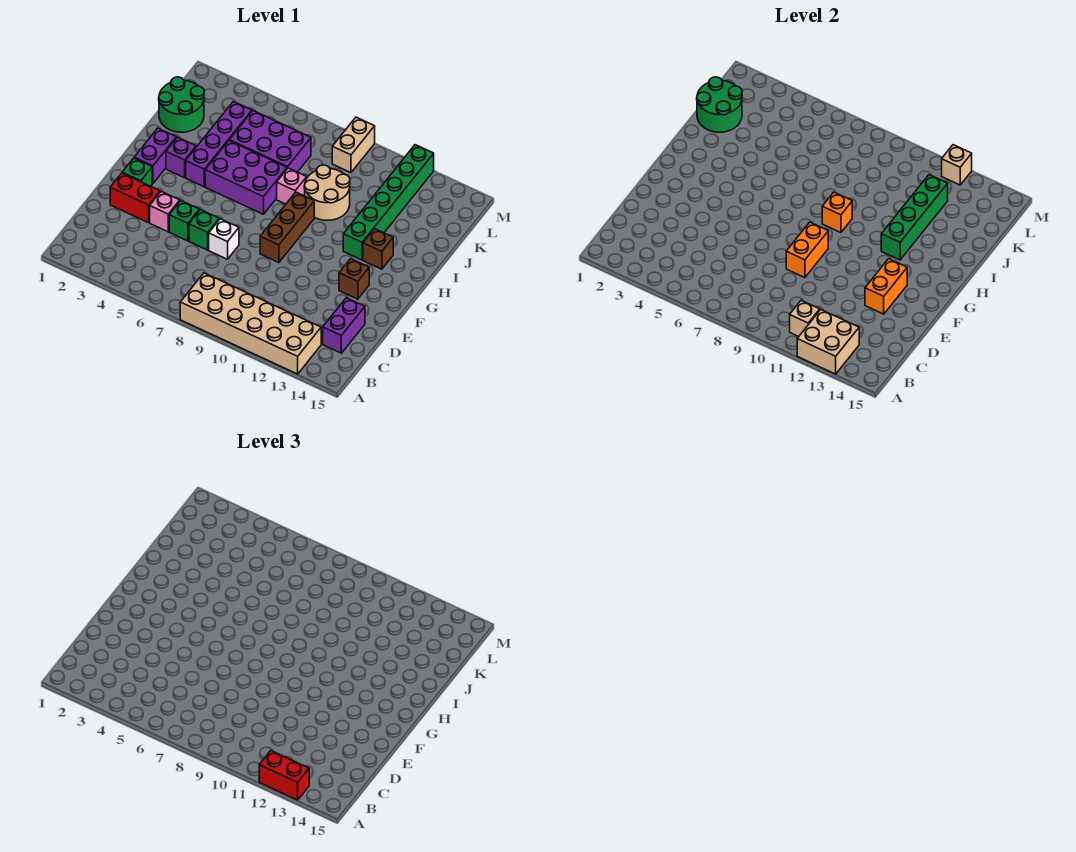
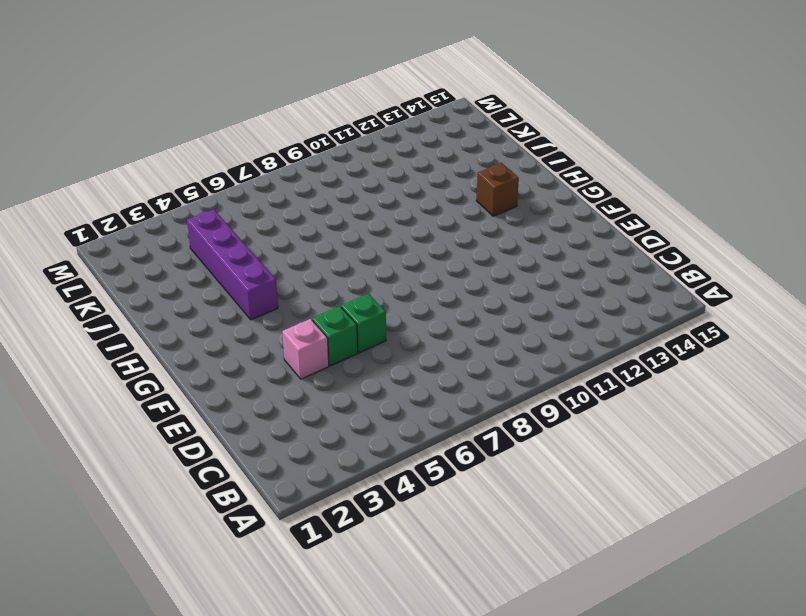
none -> tan brick A8:B13 level 1
none -> purple brick C14:D14 level 1
none -> red brick E2:E3 level 1
none -> white brick E7 level 1

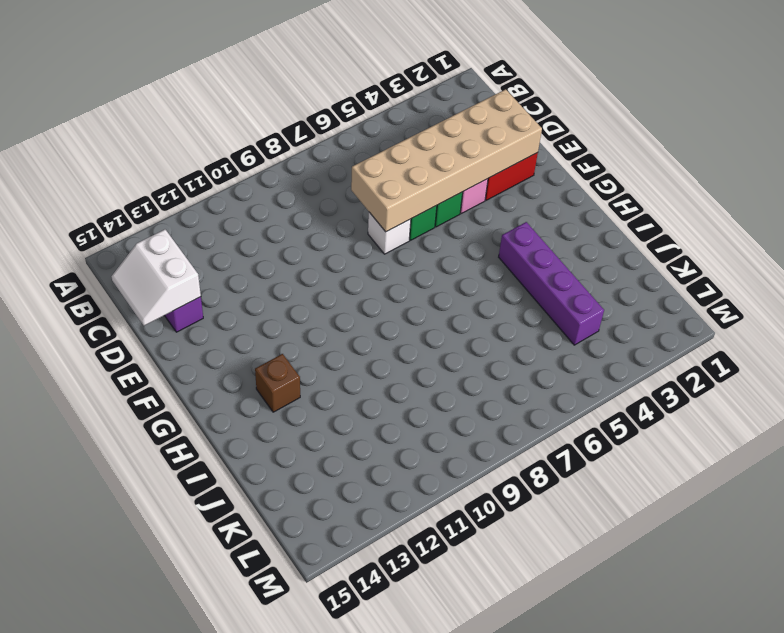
white slope C14:D15 level 2 top 14 -> none
tan brick D2:E7 level 2 -> tan brick A8:B13 level 1
none -> green brick F2 level 1
none -> brown brick F9:H9 level 1
none -> brown brick F13 level 1
none -> purple brick G2:H2 level 1

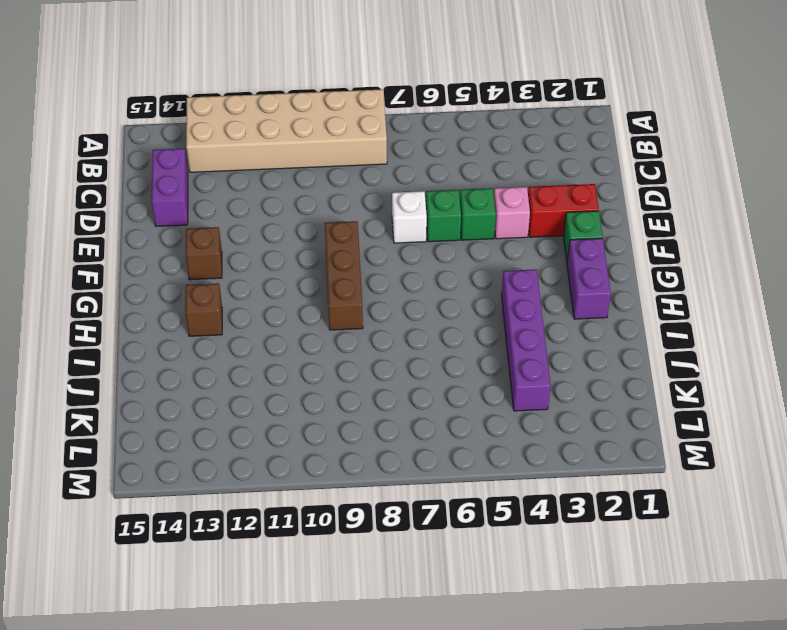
none -> purple brick H3 level 1
none -> purple brick H5:I7 level 1
none -> green brick H12:M12 level 1
none -> pink brick I8 level 1

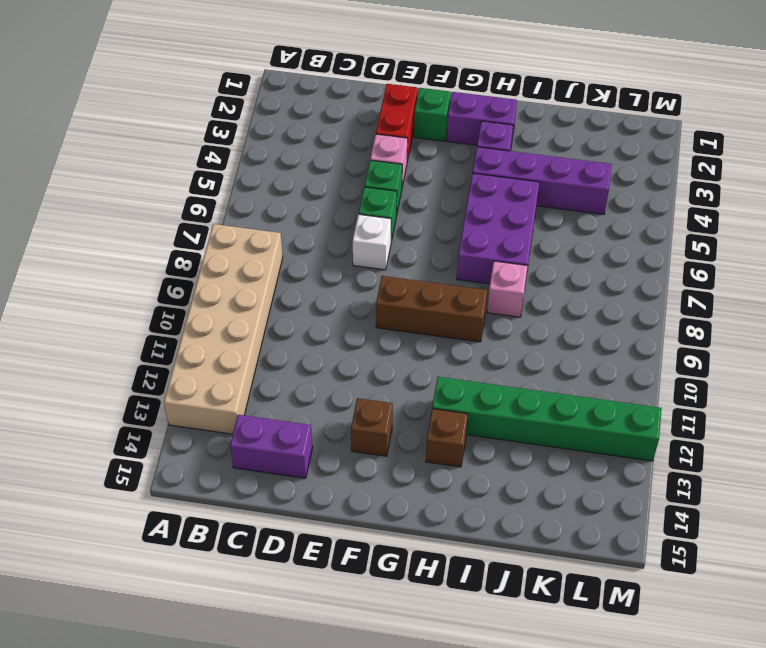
none -> tan round brick I9:J10 level 1
none -> green round brick J1:K2 level 1
none -> purple brick J5:K7 level 1
none -> tan brick L9:M9 level 1

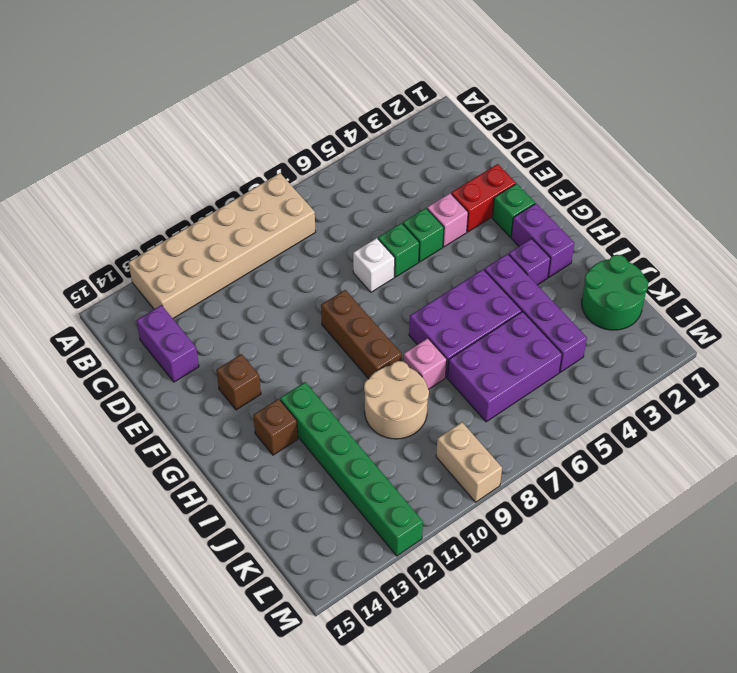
none -> tan brick A12:B13 level 2
none -> tan brick B11 level 2
none -> orange brick E9:F9 level 2
none -> orange brick E13:F13 level 2

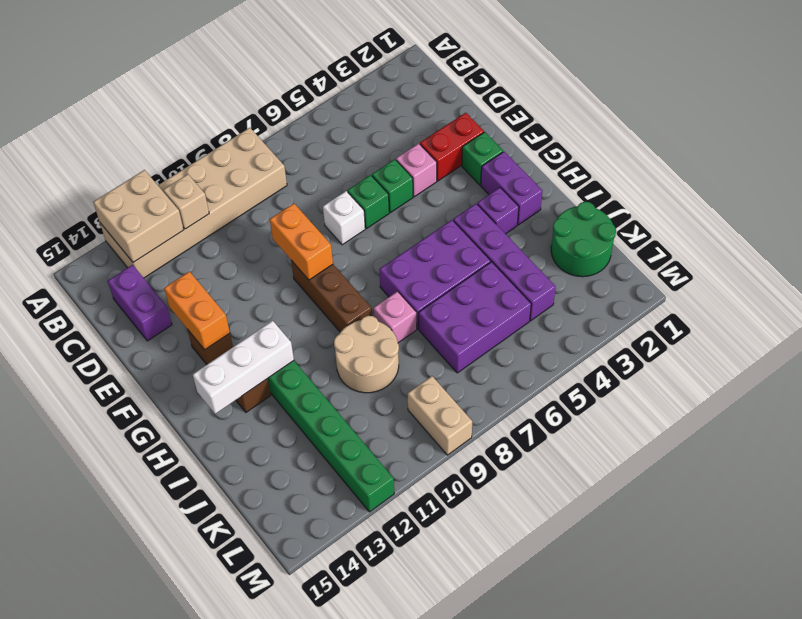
white brick H12:H14 level 2 -> green brick H12:K12 level 2
none -> orange brick H9 level 2
none -> green round brick J1:K2 level 2
none -> tan brick M12 level 2
none -> red brick A12:A13 level 3

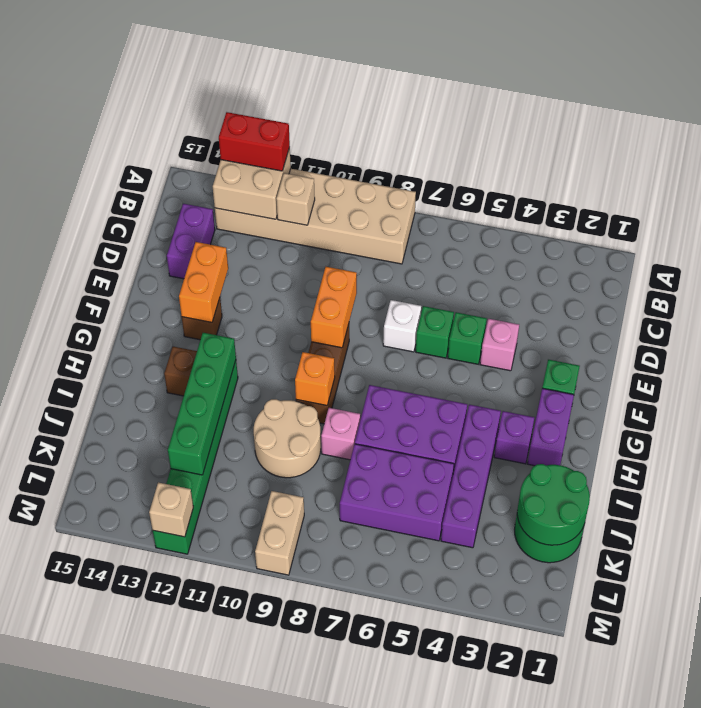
none -> red brick E2:E3 level 1

